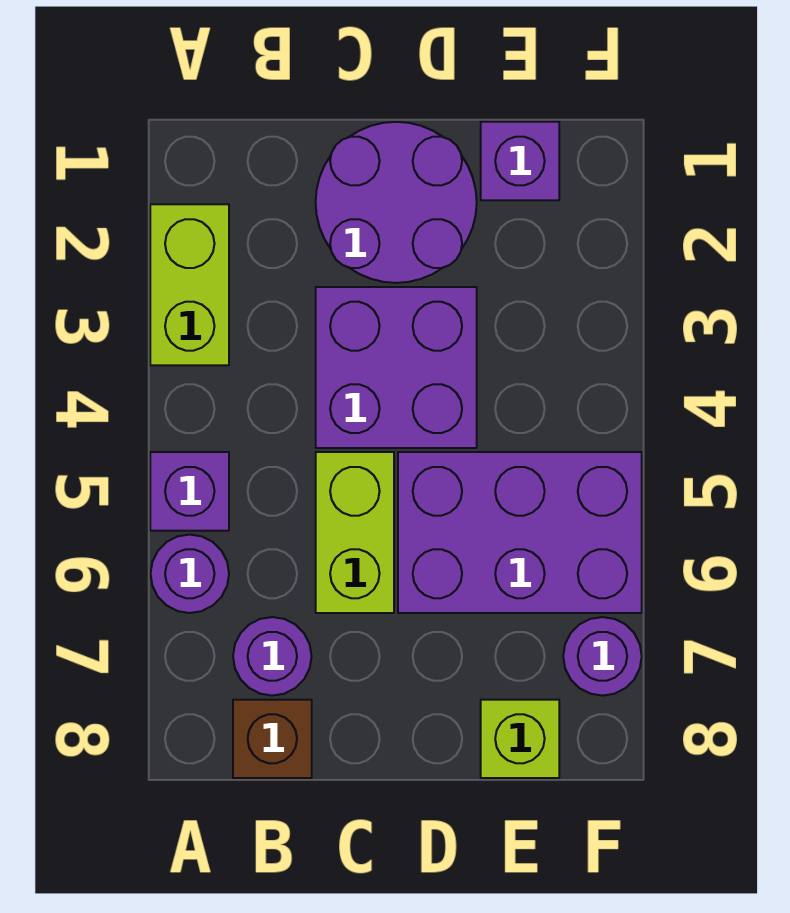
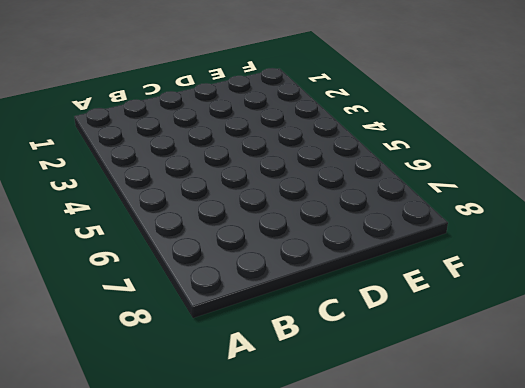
none -> lime brick A2:A3 level 1
none -> purple brick A5 level 1
none -> purple round brick A6 level 1

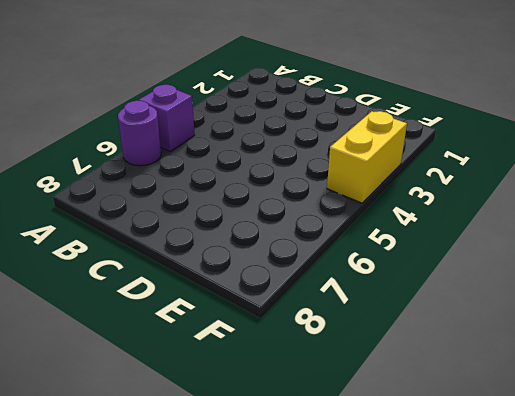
yellow brick F3:F4 level 1 -> none
none -> lime brick A2:A3 level 1
none -> purple round brick B7 level 1
none -> brown brick B8 level 1

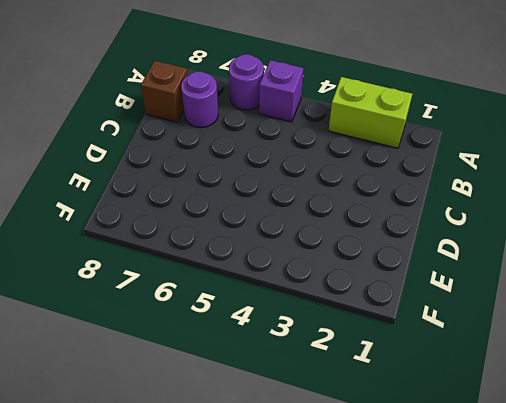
none -> purple round brick C1:D2 level 1
none -> purple brick C3:D4 level 1
none -> lime brick C5:C6 level 1

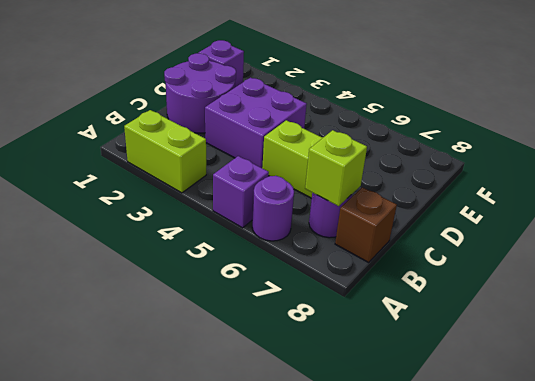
lime brick B7 level 2 -> lime brick E8 level 1
none -> purple brick D5:F6 level 1
none -> purple round brick F7 level 1

